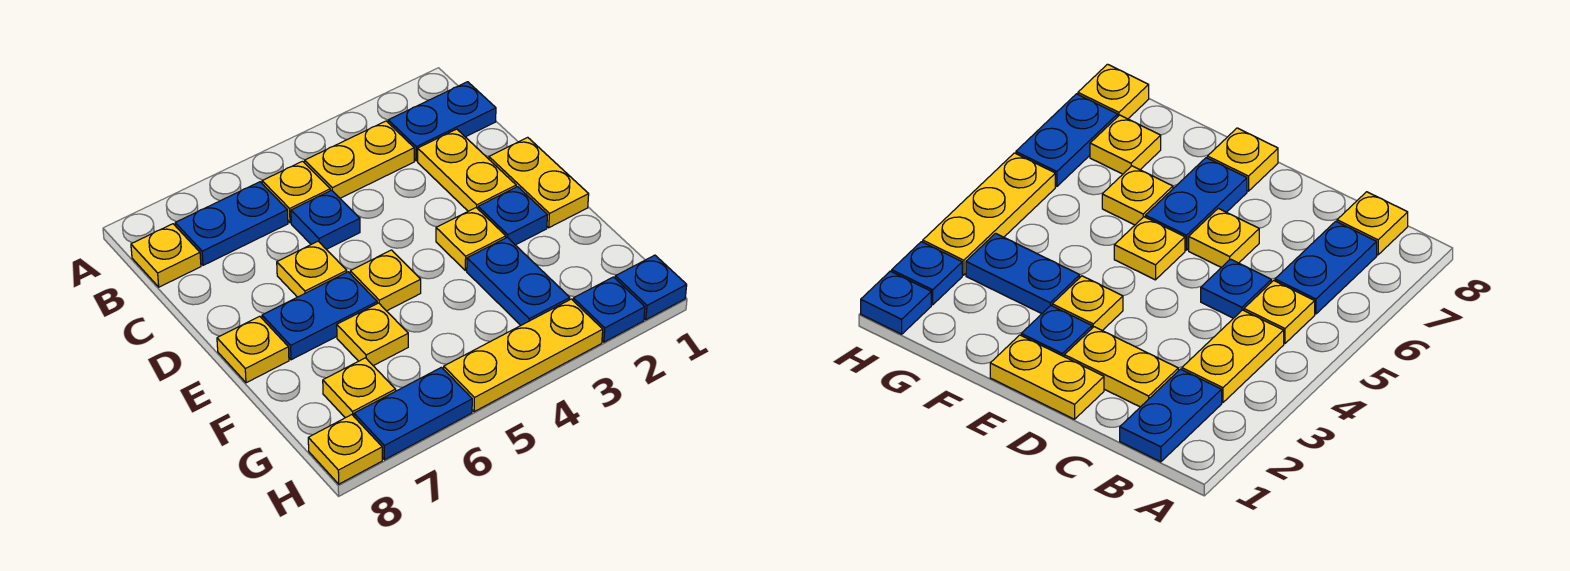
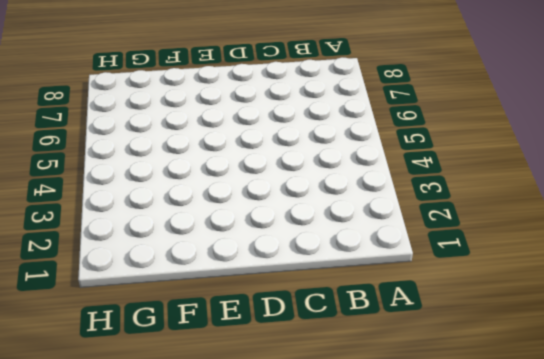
none -> blue plate B1:B2 level 1
none -> yellow plate B3:B4 level 1
none -> yellow plate B5 level 1

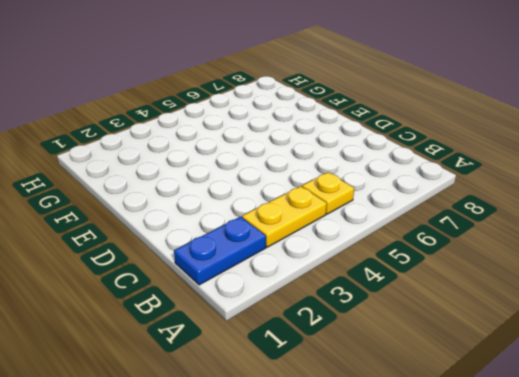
none -> blue plate B6:B7 level 1
none -> yellow plate B8 level 1
none -> yellow plate C2:D2 level 1

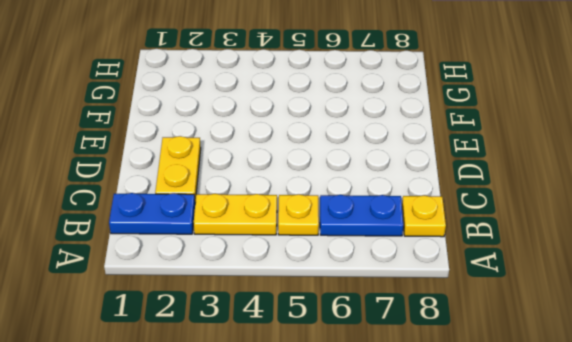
none -> blue plate C5 level 1
none -> yellow plate D1:E1 level 1
none -> yellow plate D6 level 1

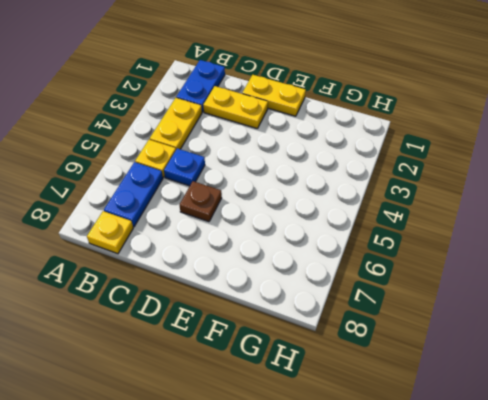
brown plate D6 level 1 -> yellow plate D6 level 1
none -> blue plate E2 level 1
none -> yellow plate E3 level 1
none -> yellow plate E5 level 1

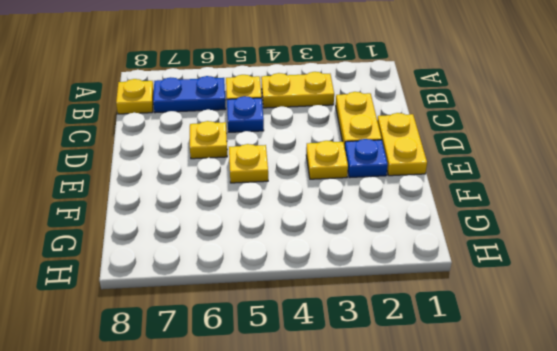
none -> blue plate B1:B2 level 1
none -> blue plate E6:E7 level 1
none -> yellow plate E8 level 1

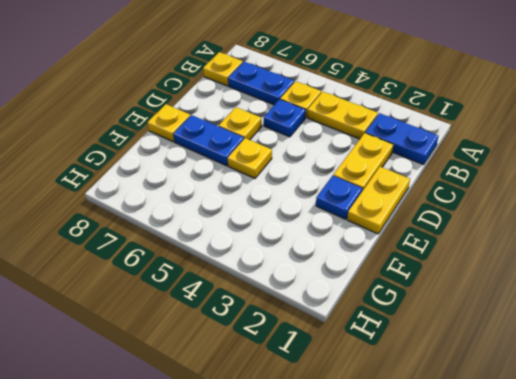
none -> yellow plate E3 level 1
none -> blue plate F3:G3 level 1
none -> yellow plate F6 level 1

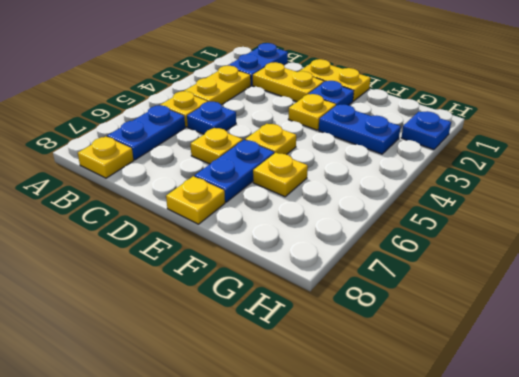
none -> yellow plate G7 level 1
none -> blue plate H1 level 1
none -> yellow plate H3:H5 level 1

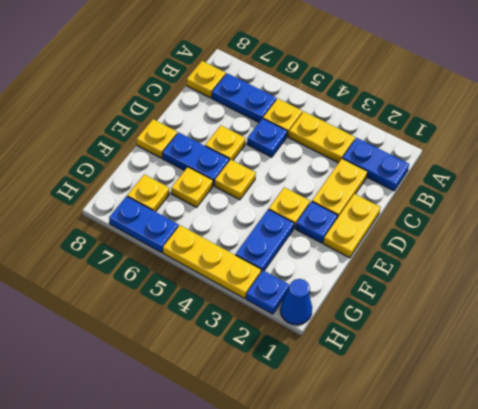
blue cone H1 level 1 -> blue plate H1 level 1
none -> yellow plate H8 level 1

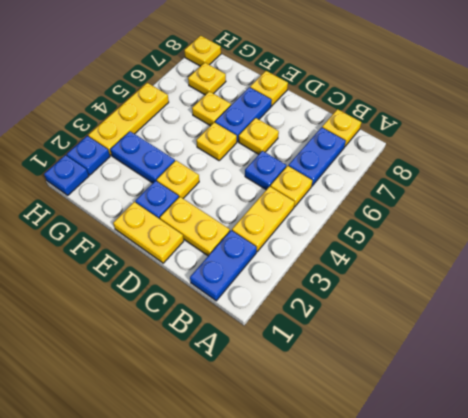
none -> blue plate H6:H7 level 1

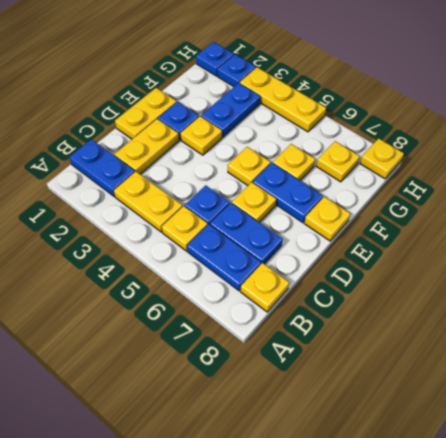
blue plate C6:C7 level 1 -> blue plate H6:H7 level 1

